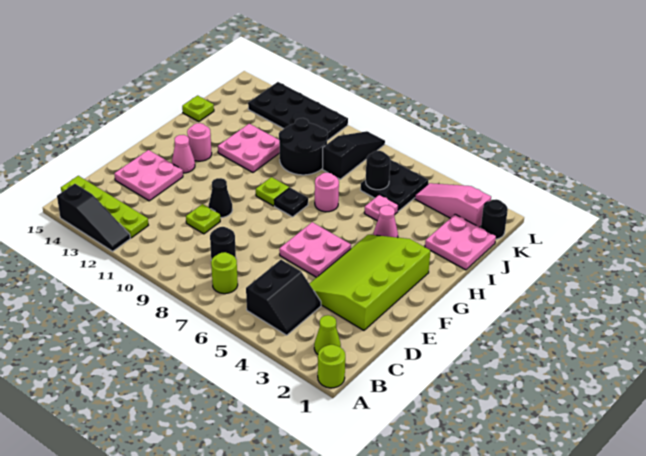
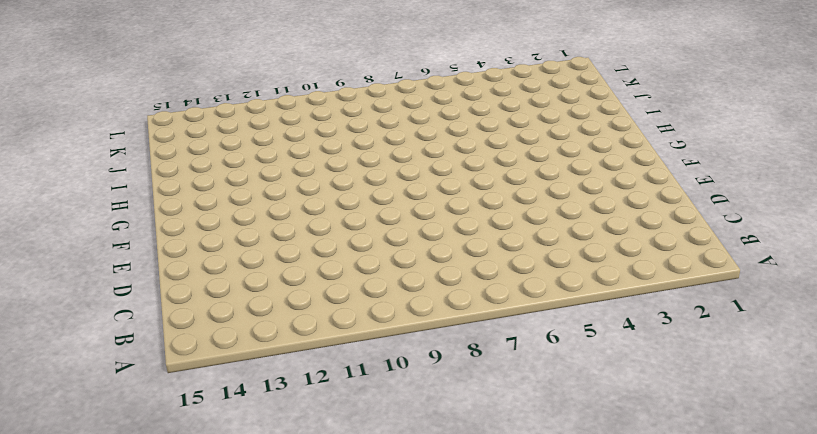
none -> lime round brick A1 level 1
none -> black slope A12:A14 level 1 top 14
none -> lime cone B2 level 1

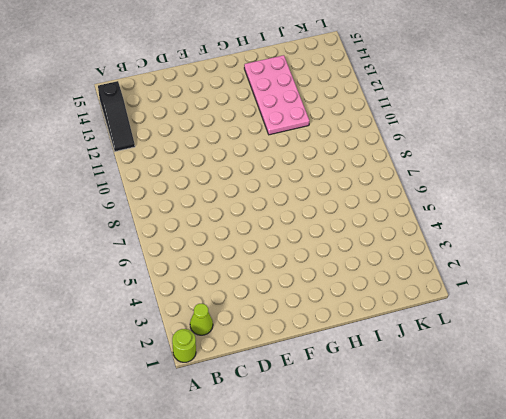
pink plate H11:I14 level 1 -> pink plate H11:I12 level 1
none -> black slope B4:C5 level 1 top 5
none -> lime round brick B7 level 1
none -> lime plate B12:B15 level 1

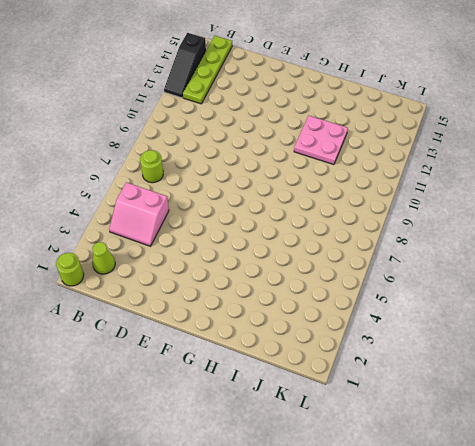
pink slope B4:C5 level 1 top 5 -> black slope B4:C5 level 1 top 5
none -> black round brick C8 level 1
none -> lime slope D2:G4 level 1 top 2
none -> lime plate D10 level 1

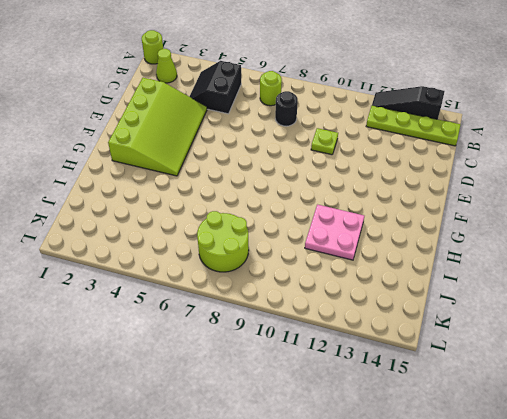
lime round brick J7:K8 level 1 -> black slope J8:L8 level 1 top J
none -> pink plate D13:E14 level 1
none -> pink plate E5:F6 level 1
none -> black cone E10 level 1

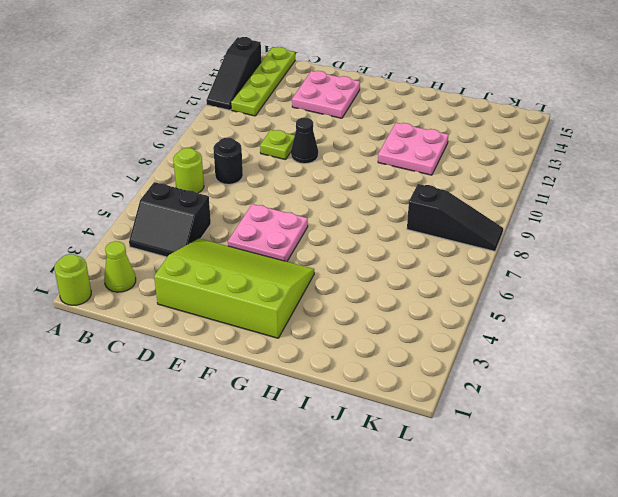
none -> pink cone F13 level 1
none -> black plate G8 level 1
none -> lime plate G9 level 1

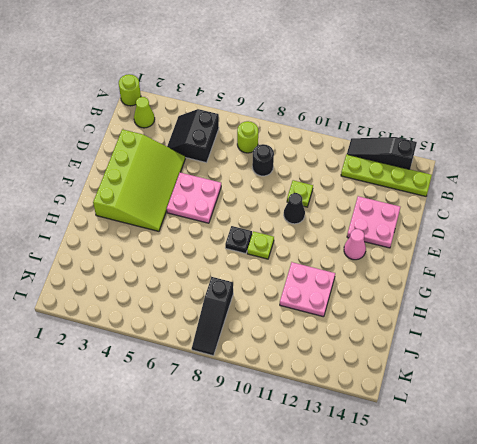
none -> pink round brick G13 level 1
none -> pink cone H4 level 1
none -> pink round brick H7 level 1

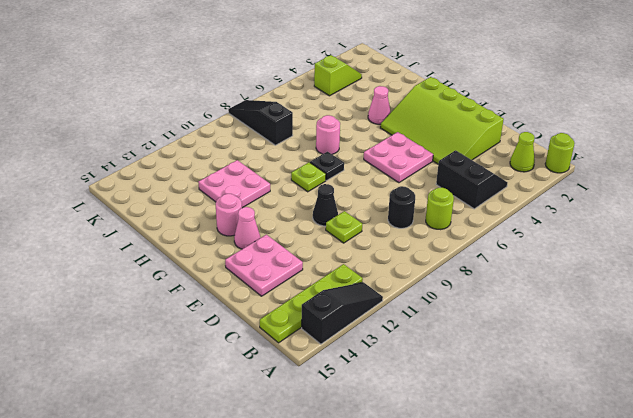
lime slope K3:K4 level 1 top 4 -> pink slope K2:K4 level 1 top 2
none -> pink plate I1:J2 level 1
none -> pink plate I5 level 1
none -> black round brick I9:J10 level 1

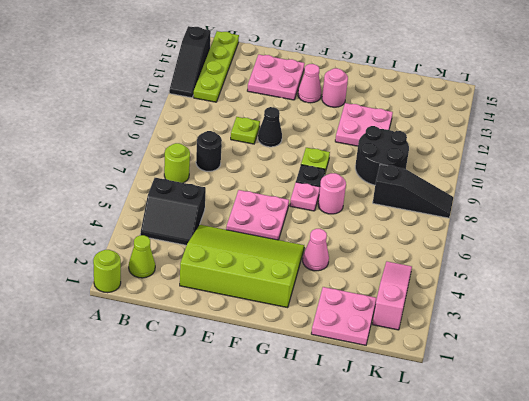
pink plate G7 level 1 -> pink plate I5 level 1
none -> lime plate I15 level 1
none -> black plate J5:K6 level 1
none -> black round brick K1 level 1

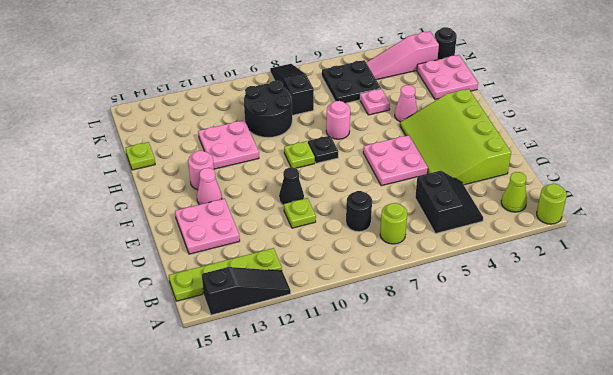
none -> black plate K10:L13 level 1
none -> black round brick J6 level 2

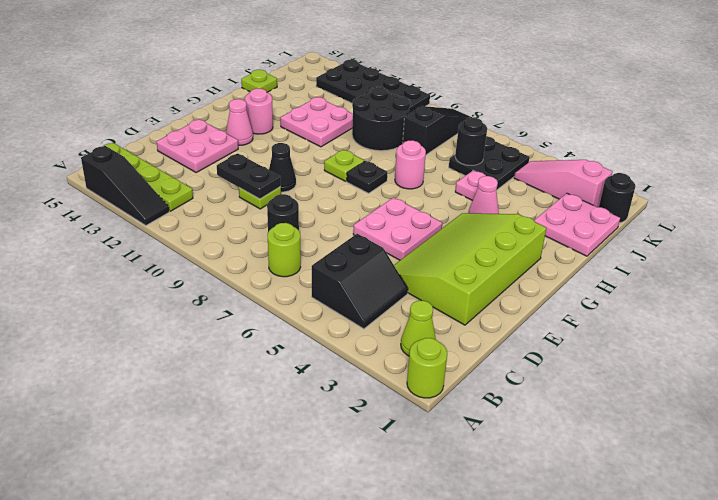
black plate D10:D11 level 2 -> none

